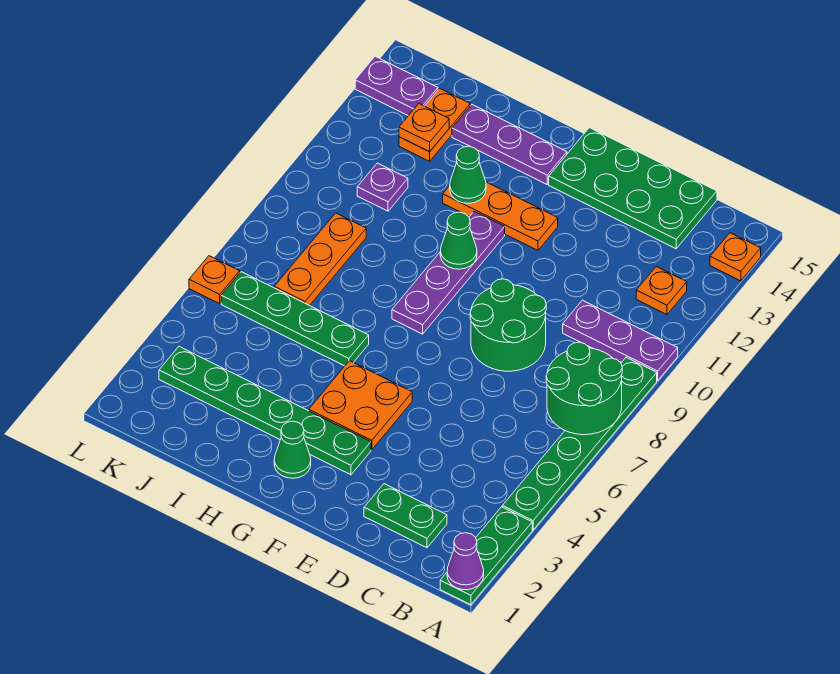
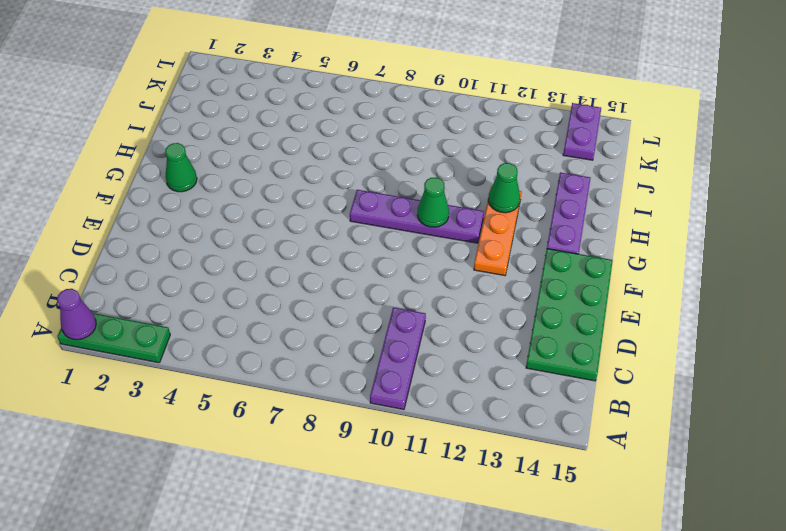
none -> green plate A4:A9 level 1
none -> orange plate A14 level 1
none -> orange plate B12 level 1

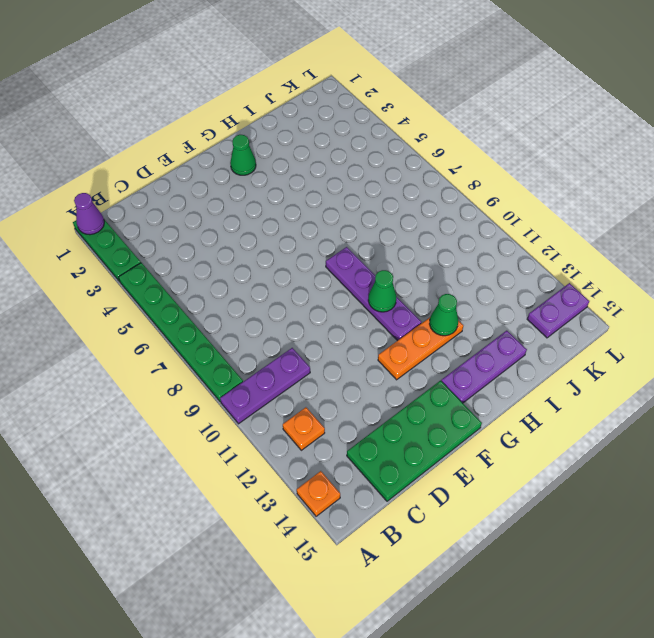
none -> green plate C2:D2 level 1
none -> green round brick D8:E9 level 1
none -> green plate F3:K3 level 1

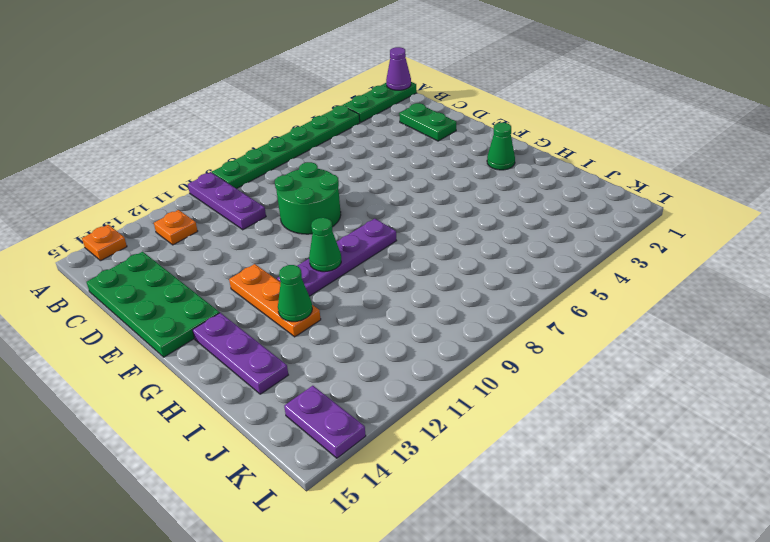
none -> green plate F3:K3 level 1
none -> orange plate F4:G5 level 1
none -> green plate H6:K6 level 1

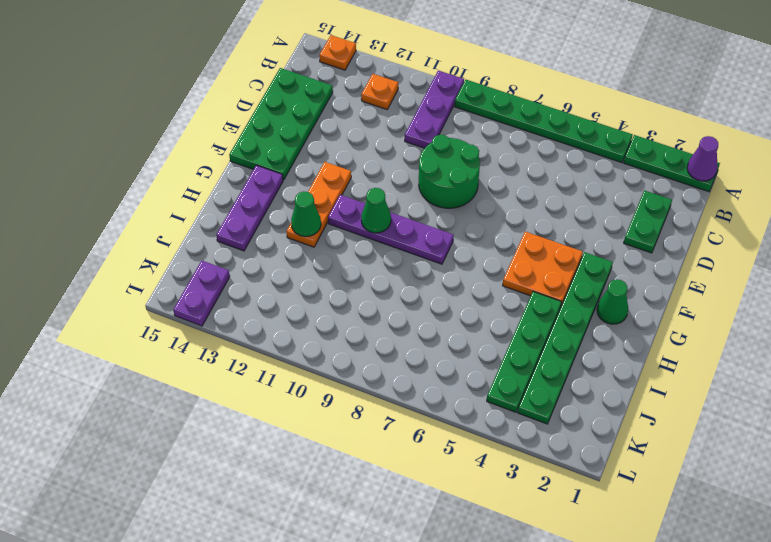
green plate H4:K4 level 1 -> green plate H6:K6 level 1
none -> orange plate J7:J9 level 1
none -> purple plate J11 level 1
none -> orange plate J13:J14 level 1

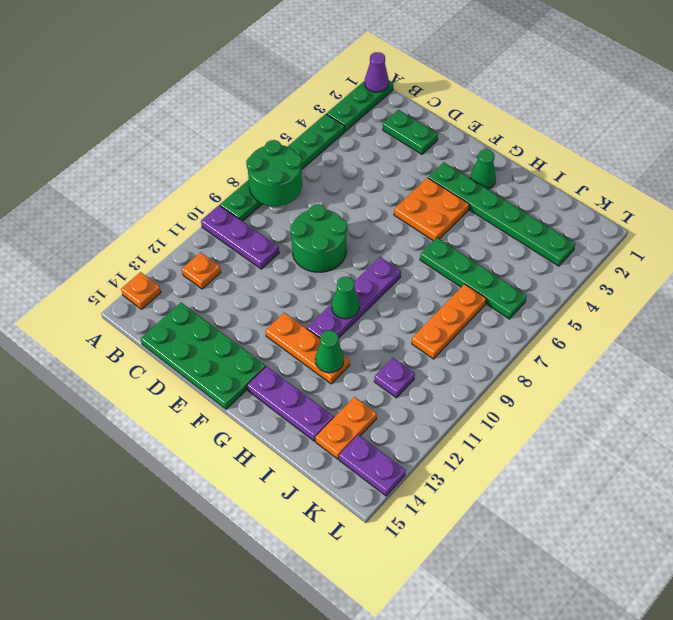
none -> orange plate L6 level 1
none -> orange plate J13 level 2

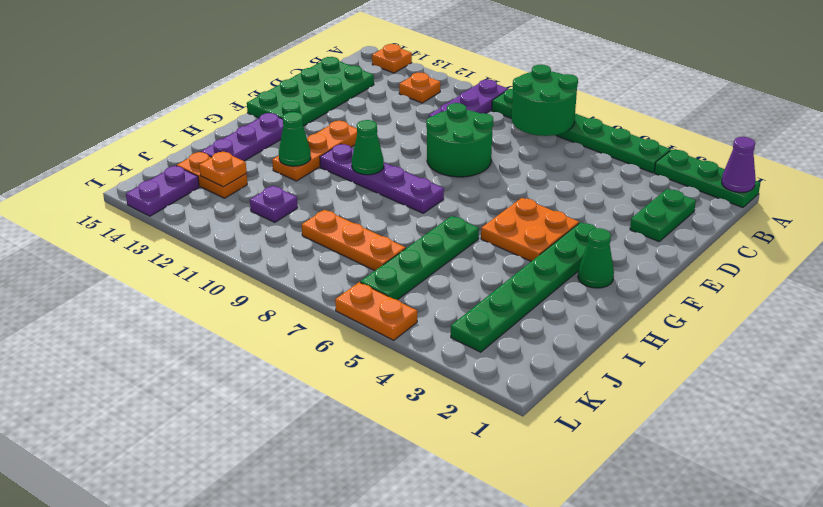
orange plate L5:L6 level 1 -> orange plate L6 level 1

